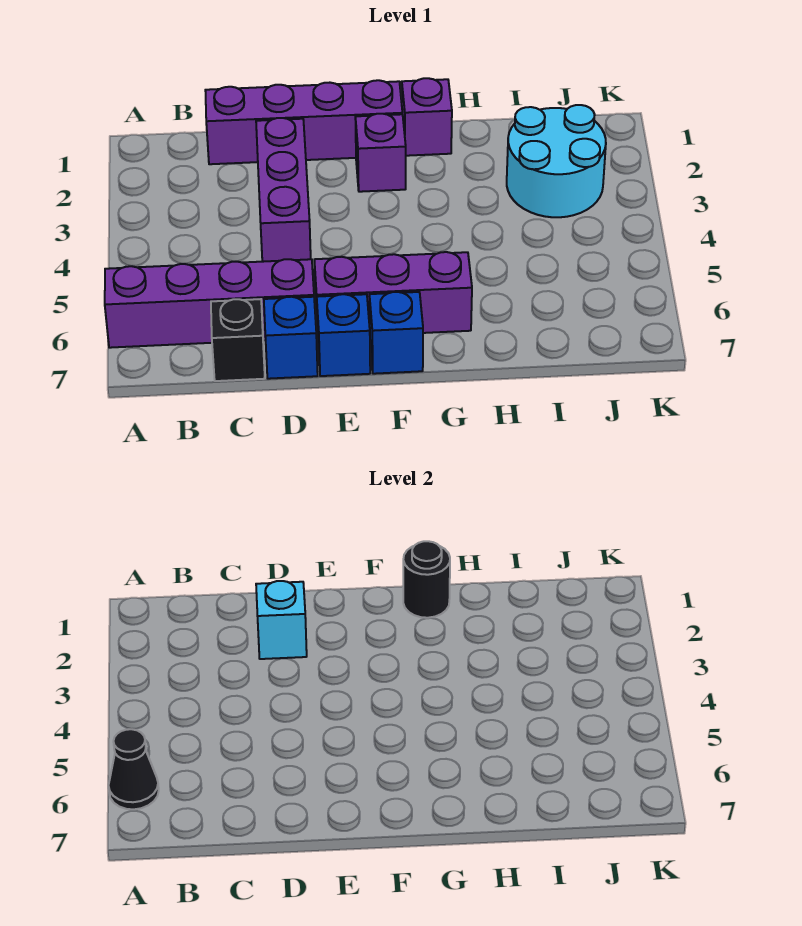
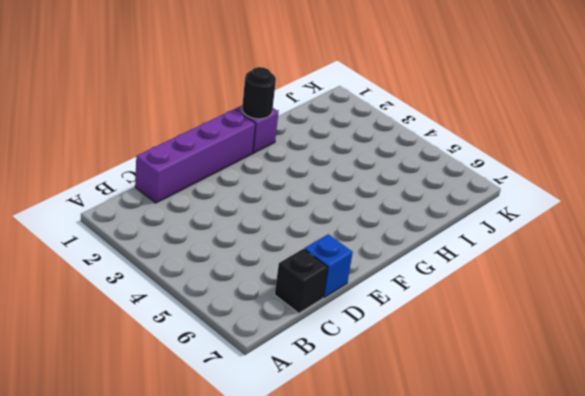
none -> purple brick A6:D6 level 1
none -> purple brick D2:D4 level 1
none -> purple brick E6:G6 level 1

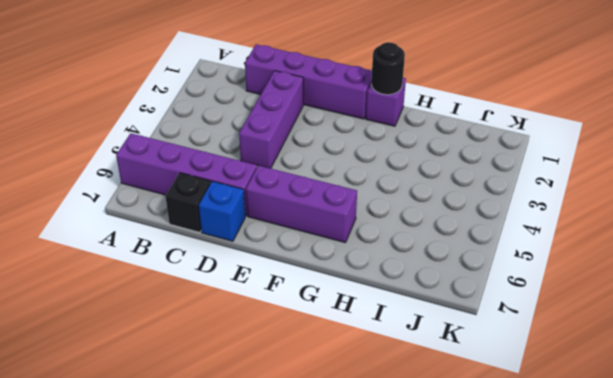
none -> blue brick E7 level 1
none -> purple brick F2 level 1
none -> blue brick F7 level 1

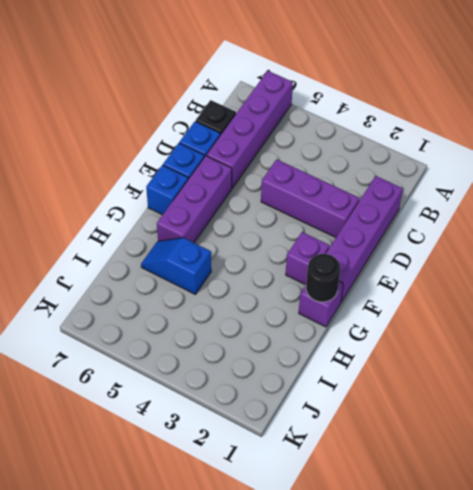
blue slope H5:H6 level 1 top 5 -> none
none -> cyan round brick I2:J3 level 1
none -> black cone A6 level 2
none -> cyan brick D2 level 2

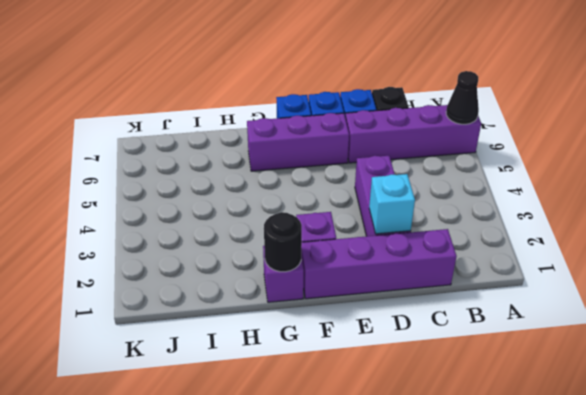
none -> cyan round brick I2:J3 level 1

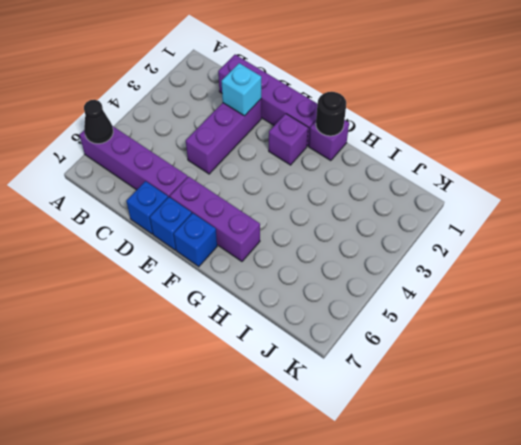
none -> black brick C7 level 1
none -> cyan round brick I2:J3 level 1

